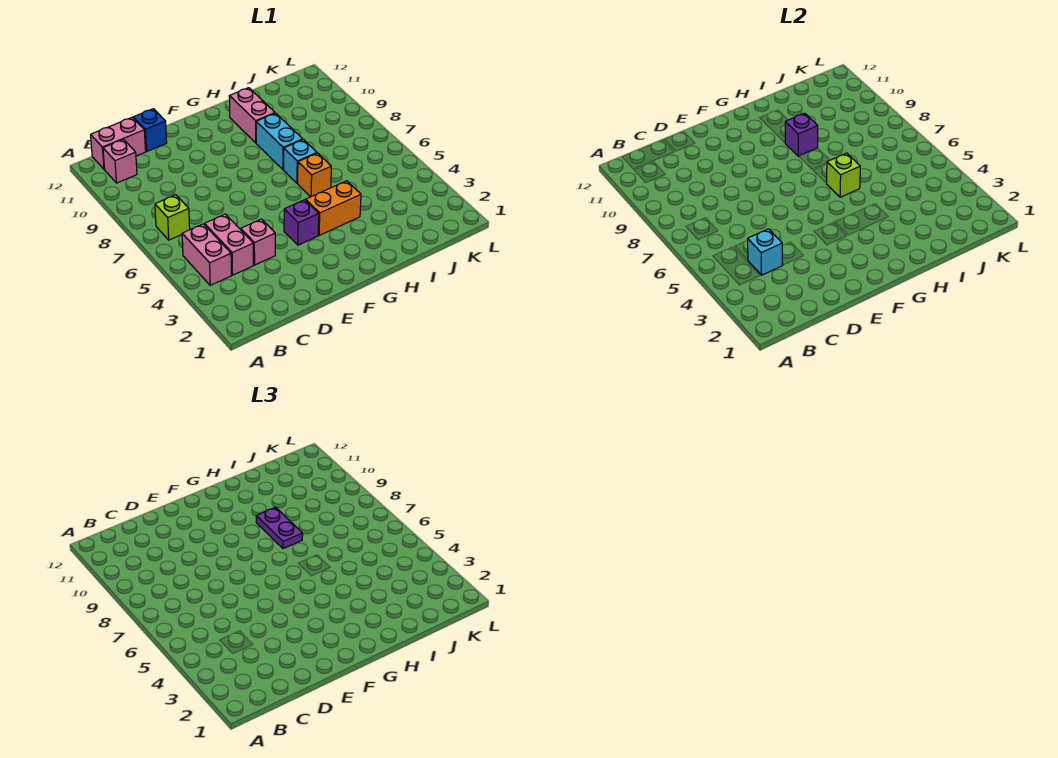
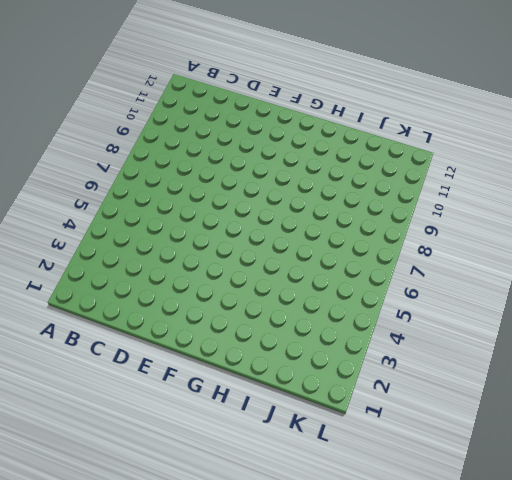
none -> pink brick B4:B5 level 1
none -> lime brick B7 level 1
none -> pink brick B11 level 1

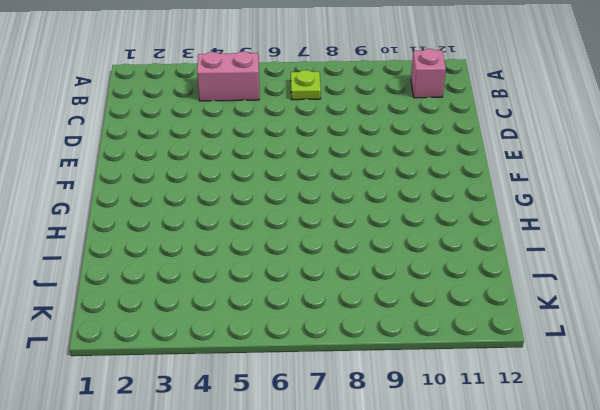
lime plate B7 level 1 -> lime brick B7 level 1
none -> pink brick B12:C12 level 1
none -> pink brick C4:C5 level 1
none -> pink brick D4 level 1

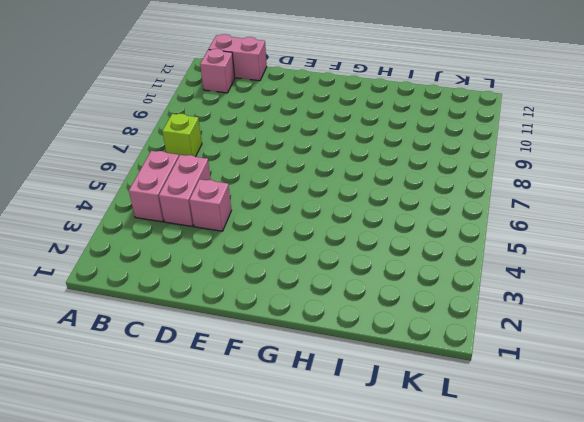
none -> blue brick D12 level 1
none -> purple brick F4 level 1
none -> orange brick G4:H4 level 1

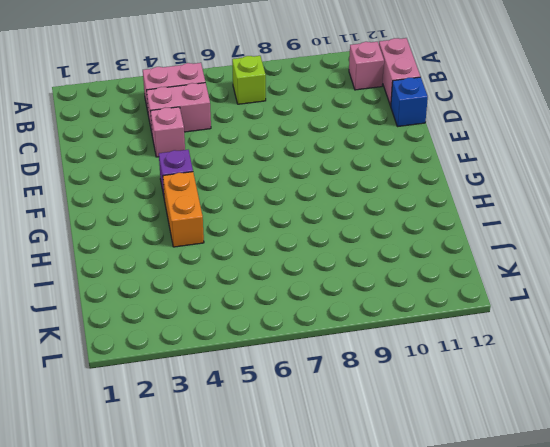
none -> orange brick H6 level 1
none -> cyan brick H7 level 1
none -> cyan brick H8:H9 level 1

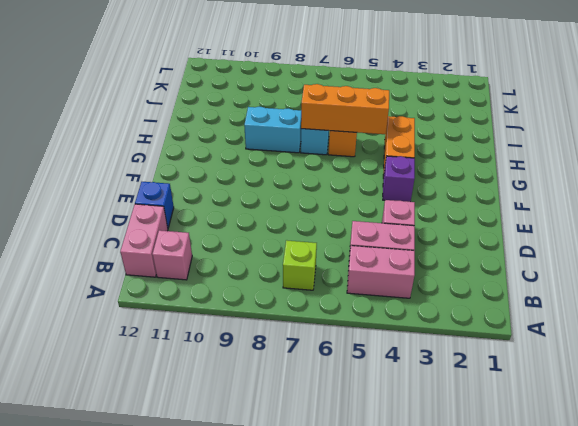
orange brick H5:H7 level 2 -> lime brick H6 level 2
none -> pink brick H10:H11 level 1
none -> cyan brick C4 level 2
none -> purple brick H9 level 2

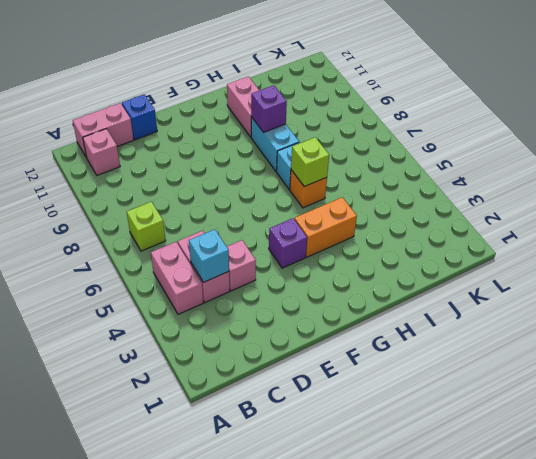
none -> purple plate H8:H9 level 3

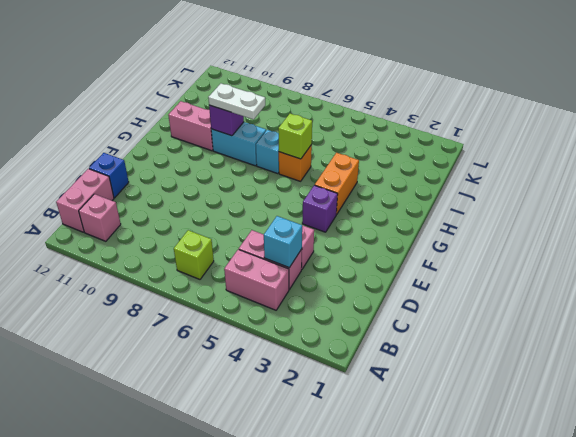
white plate H8:H9 level 3 -> purple plate H8:H9 level 3

